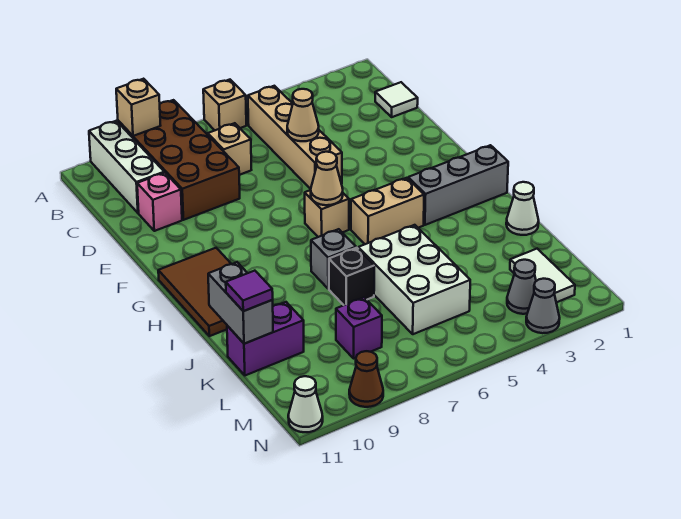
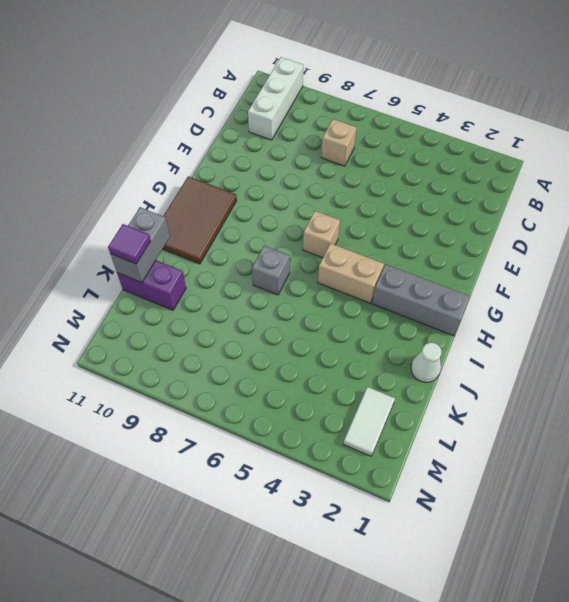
none -> tan brick A6 level 1
none -> brown brick A8:D9 level 1
none -> tan brick B5:E5 level 1

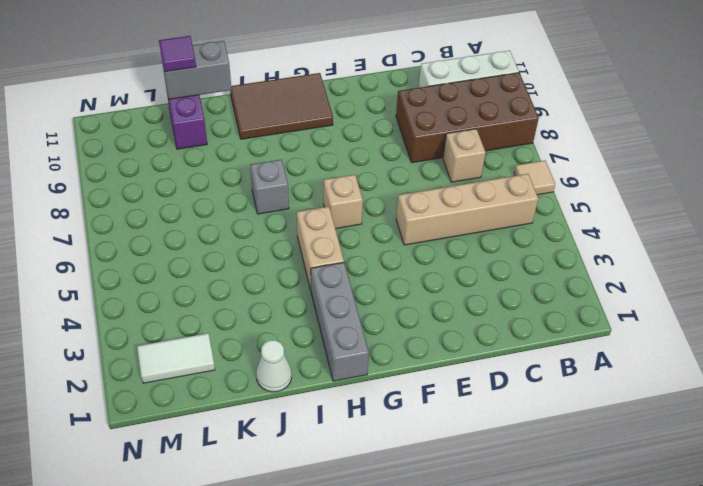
tan tile A6 level 1 -> tan brick A6 level 1
none -> white tile C1 level 1
none -> pink brick D10 level 1
none -> white brick J5:L6 level 1

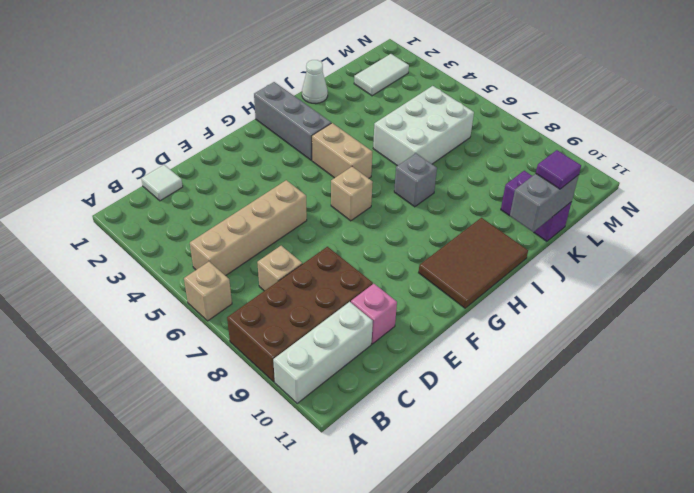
none -> black brick J7 level 1
none -> purple brick L8 level 1
none -> grey cone M3 level 1

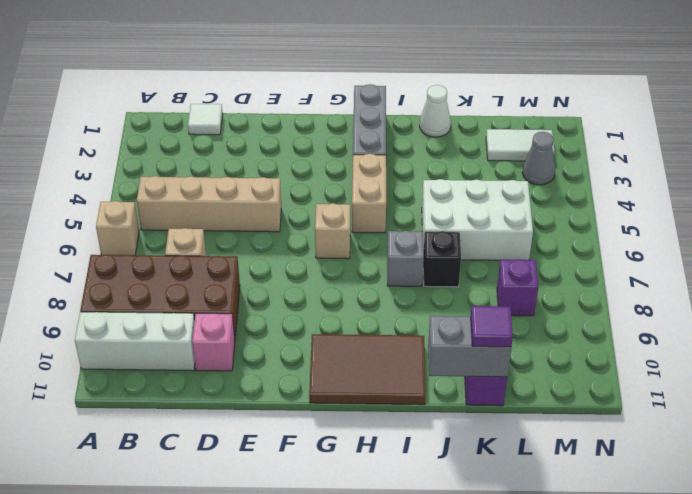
none -> grey cone N3 level 1
none -> brown cone N9 level 1
none -> white cone N11 level 1

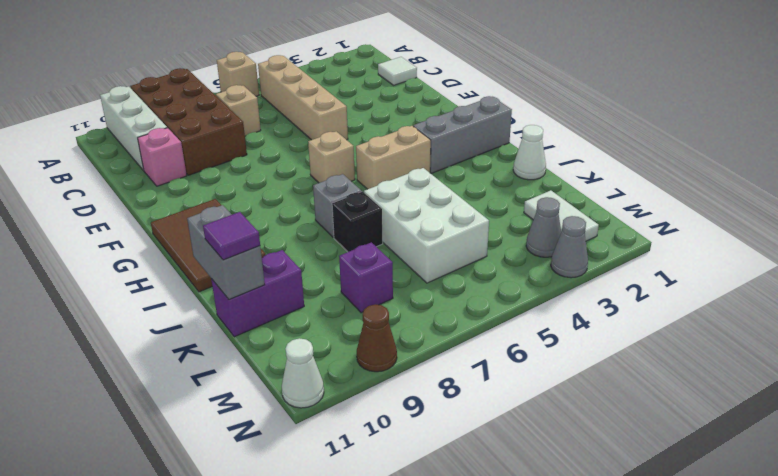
none -> tan brick A9 level 2
none -> tan cone D5 level 2
none -> tan cone G6 level 2

